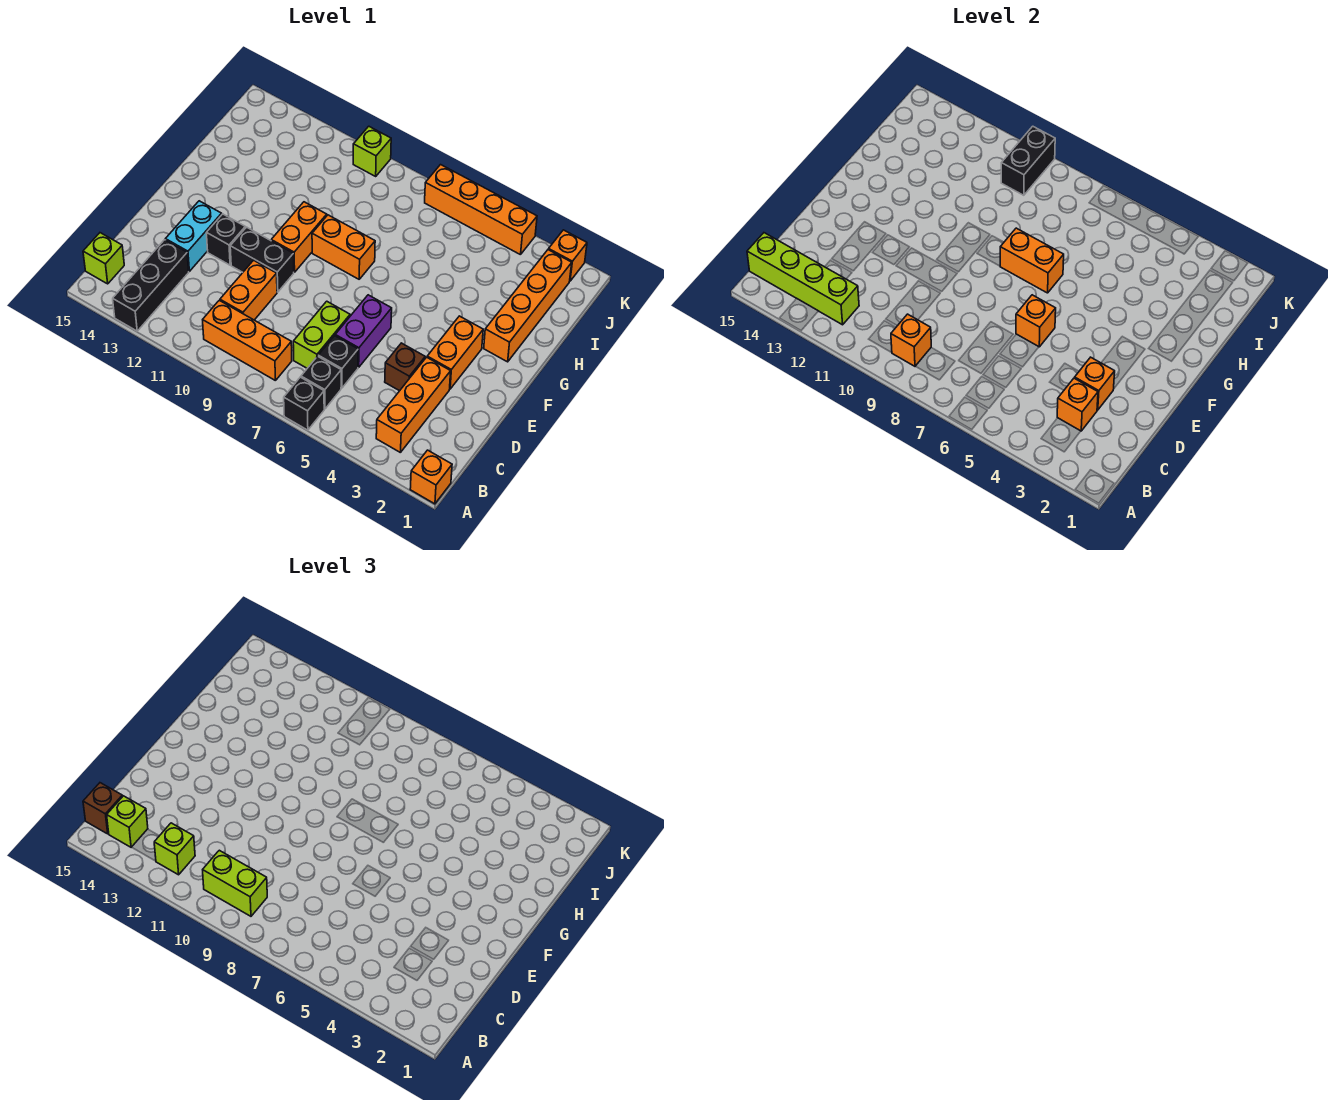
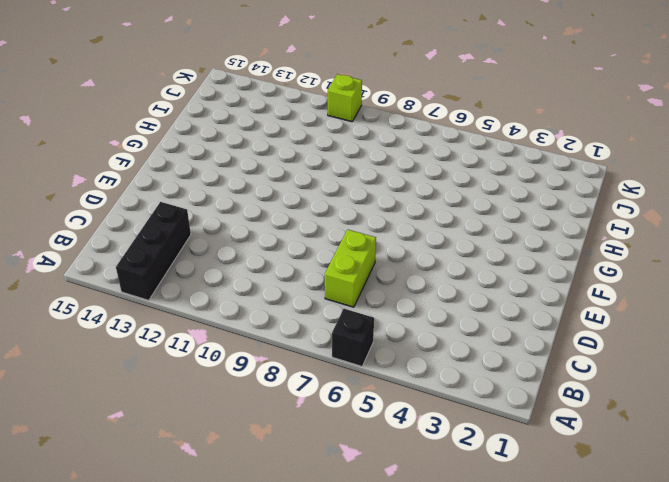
none -> orange brick A1 level 1
none -> orange brick B3:D3 level 1
none -> black brick B6 level 1
none -> orange brick B8:B10 level 1

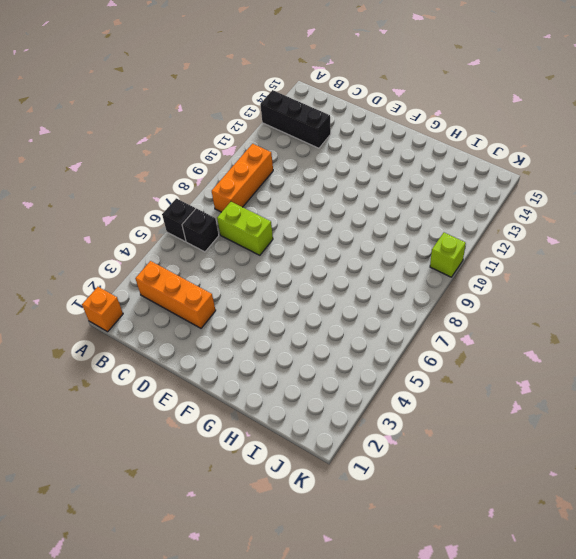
none -> lime brick B15 level 1
none -> black brick C6 level 1
none -> orange brick C10:D10 level 1
none -> brown brick D4 level 1

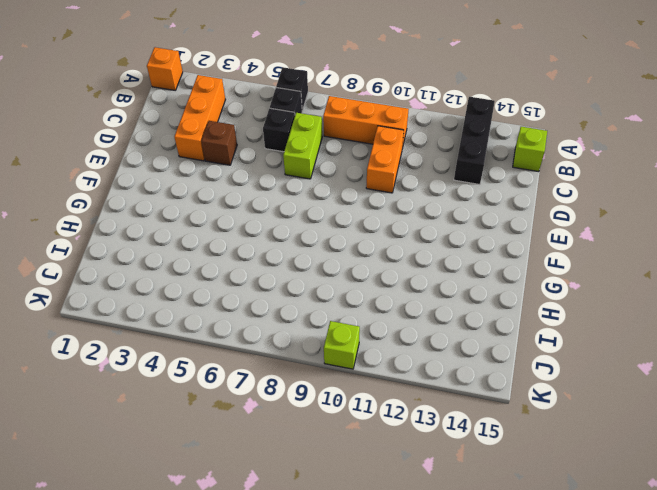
none -> purple brick D6:E6 level 1
none -> cyan brick D13:E13 level 1
none -> orange brick E3:F3 level 1
none -> black brick E10:E11 level 1

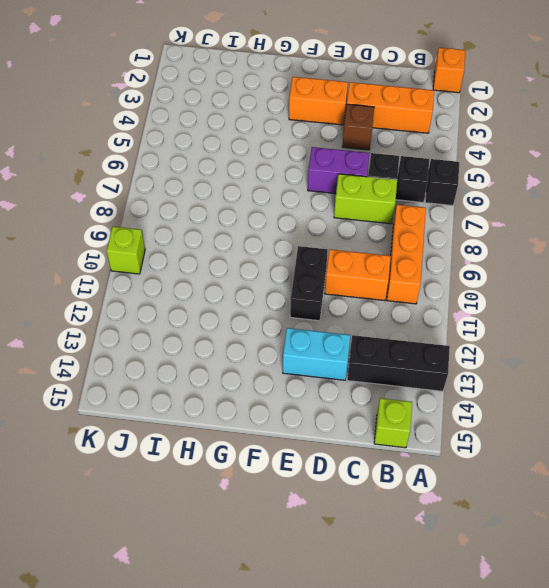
none -> black brick E12 level 1
none -> orange brick F10:G10 level 1
none -> orange brick G2:J2 level 1
none -> orange brick G8:G9 level 1

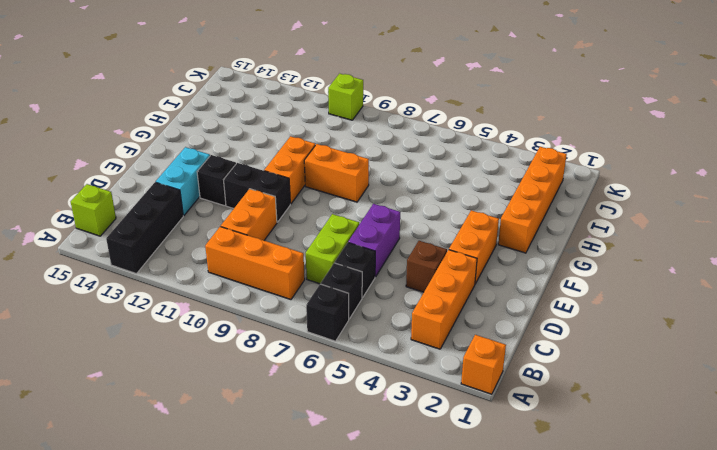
none -> orange brick K2 level 1
none -> orange brick K4:K7 level 1
none -> orange brick B9 level 2
none -> lime brick B12:B15 level 2

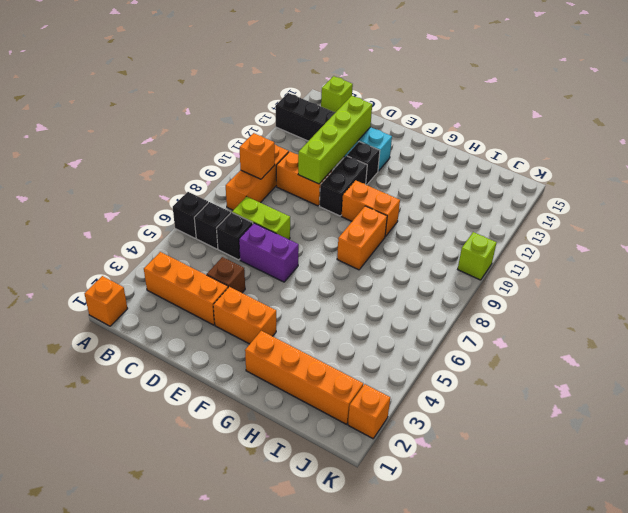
lime brick D10:D13 level 2 -> lime brick B12:B15 level 2
none -> orange brick K4:K7 level 1
none -> orange brick C3 level 2
none -> orange brick D3 level 2
none -> orange brick E6 level 2

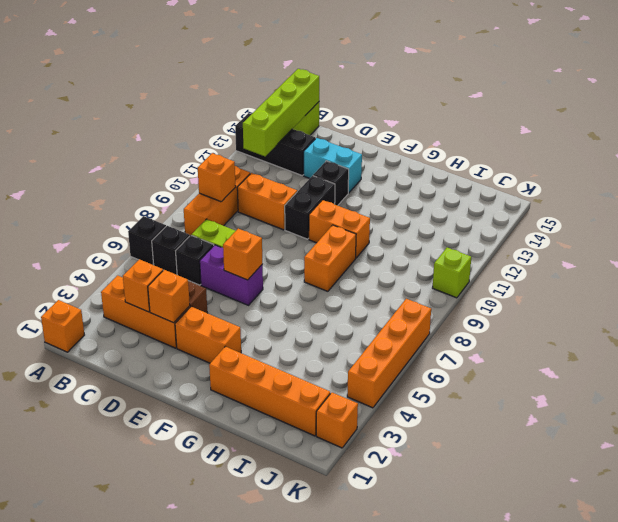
none -> orange brick G7:G8 level 2
none -> black brick J10:K10 level 2
none -> lime brick B9:B10 level 3
none -> lime brick B12 level 3

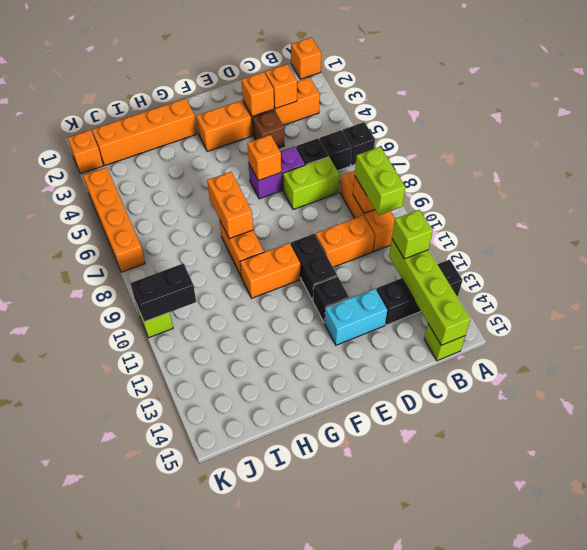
none -> lime brick B14 level 3
none -> brown brick B15 level 3

